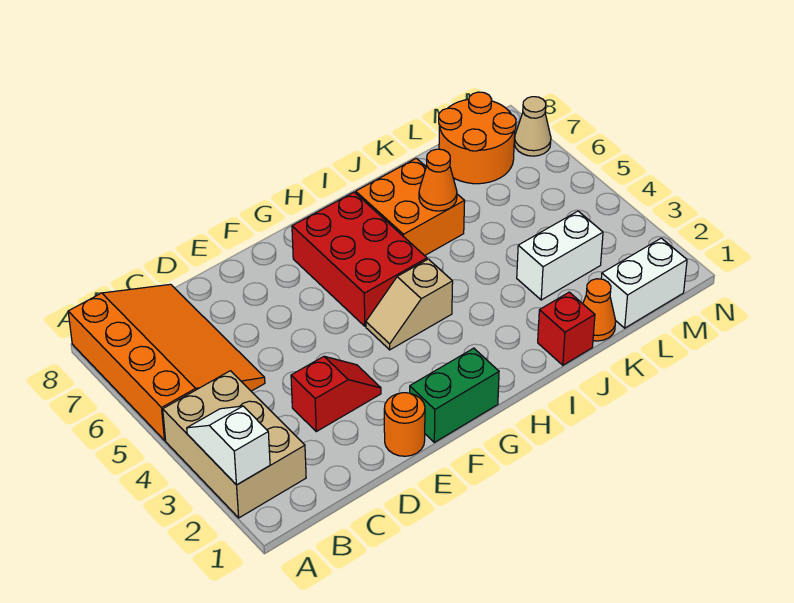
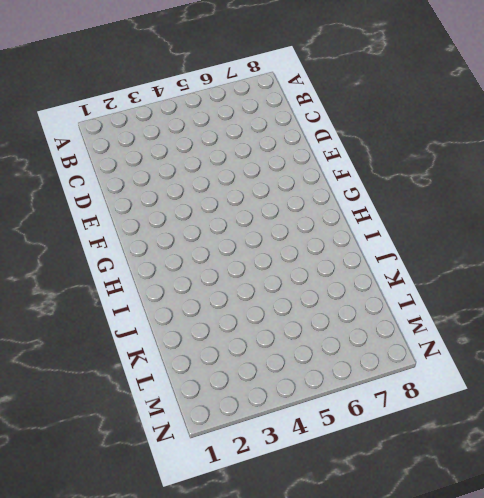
none -> tan brick A2:B4 level 1
none -> orange slope A5:C8 level 1 top A
none -> red slope D3:E3 level 1 top D

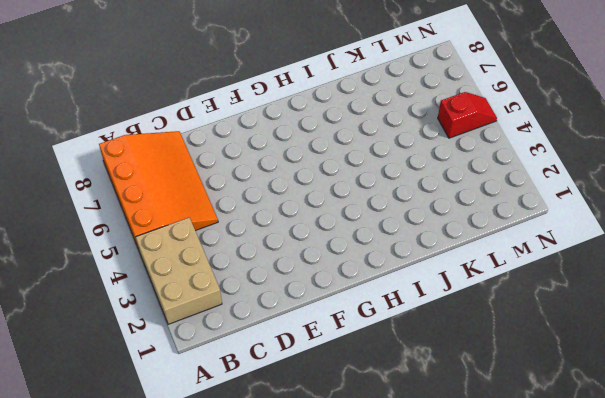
red slope M5:N5 level 1 top M -> red slope D3:E3 level 1 top D
none -> orange round brick E1 level 1
none -> green brick F1:G1 level 1
none -> tan slope G4:H4 level 1 top H

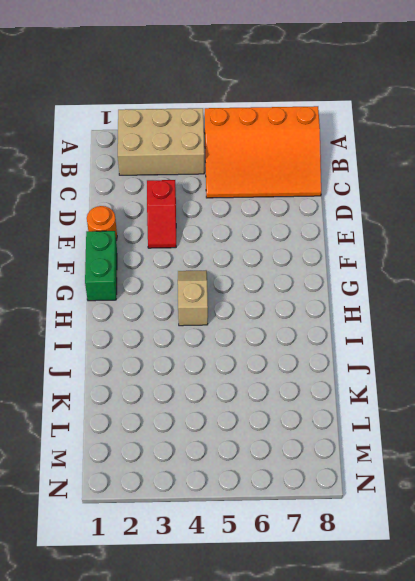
none -> red brick G5:H7 level 1
none -> orange brick I6:J7 level 1
none -> red brick J1 level 1

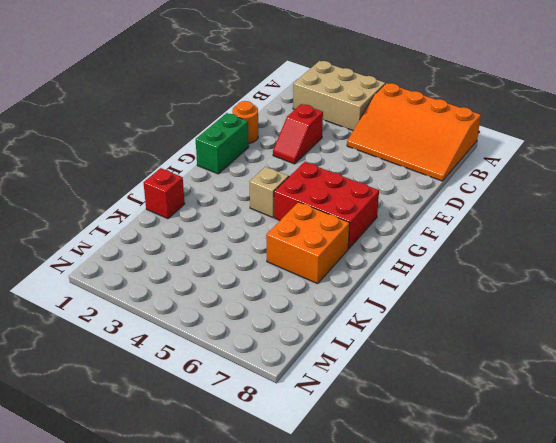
none -> orange cone K1 level 1
none -> white brick K3:L3 level 1
none -> white brick L1:M1 level 1

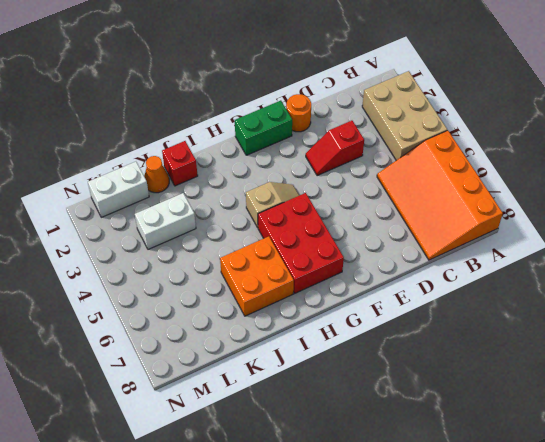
none -> orange round brick L7:M8 level 1
none -> tan cone N7 level 1
none -> white slope A2:A3 level 2 top 2

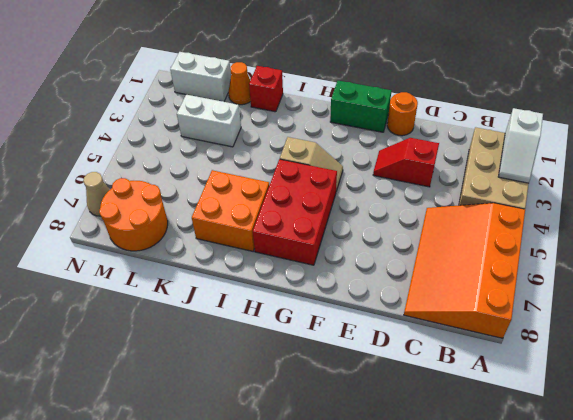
none -> orange cone J6 level 2

